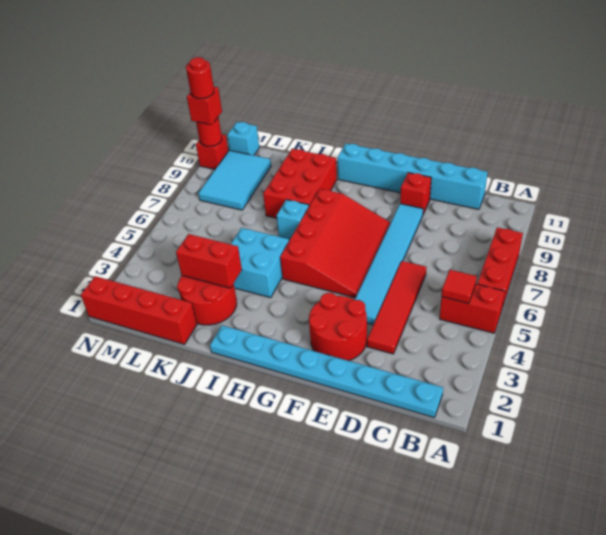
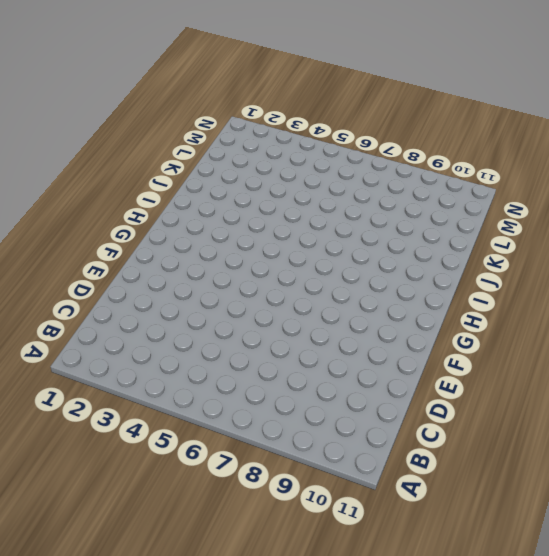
none -> red brick A5:B5 level 1
none -> red brick A6:A8 level 1
none -> cyan plate B1:I1 level 1

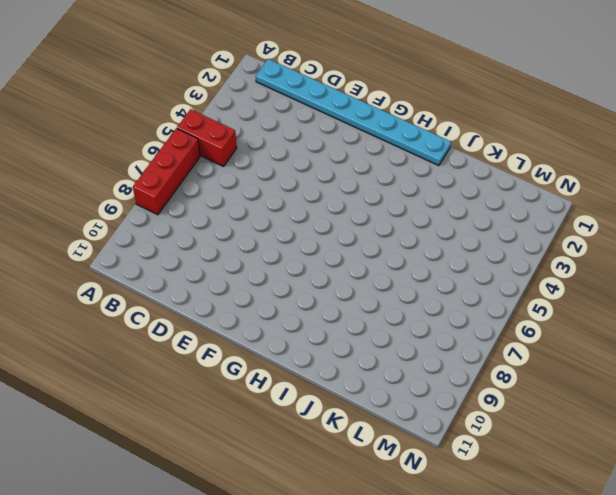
none -> cyan brick C11:H11 level 1
none -> red tile D3:D6 level 1
none -> red round brick E2:F3 level 1

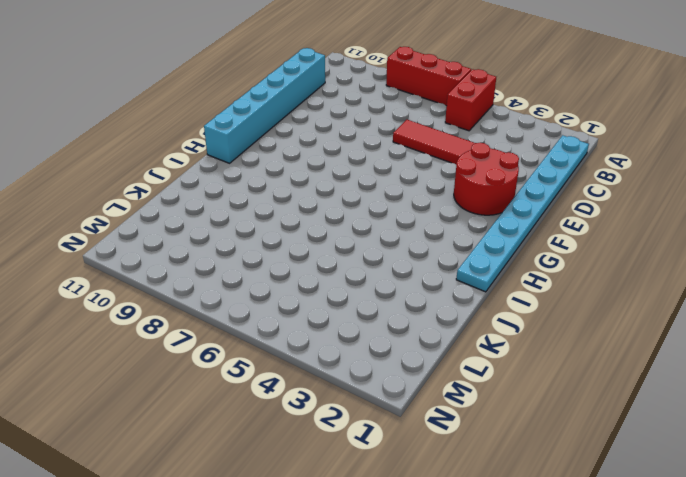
none -> cyan tile E4:E9 level 1
none -> red brick E10 level 1
none -> red slope F5:H8 level 1 top H

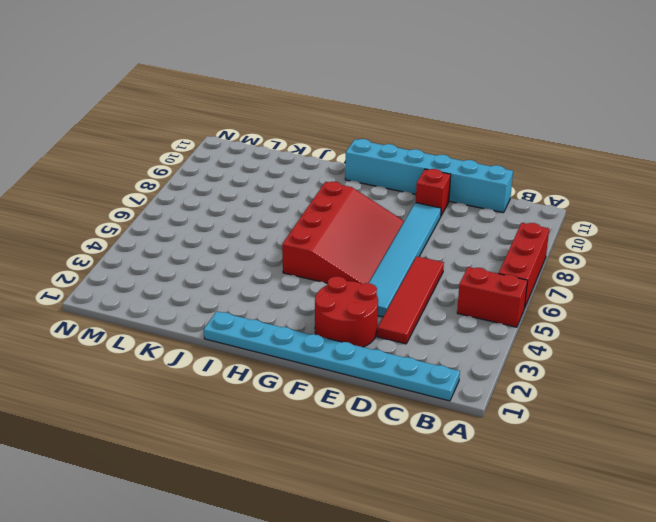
none -> cyan brick I4:J5 level 1
none -> cyan brick I7 level 1
none -> red brick I8:J10 level 1

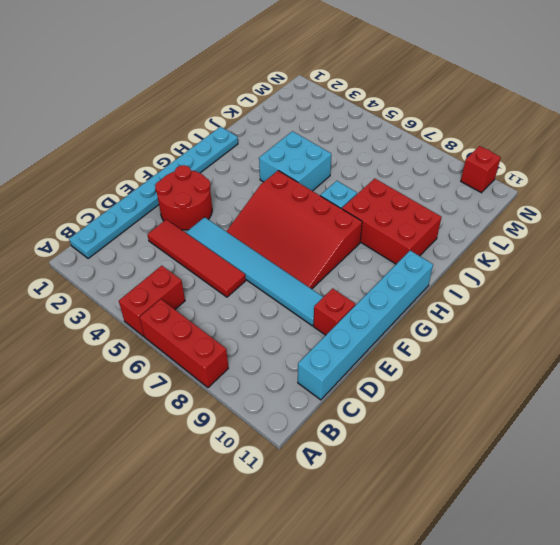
none -> red round brick J2:K3 level 1
none -> red brick K1:N1 level 1
none -> cyan tile L8:M10 level 1

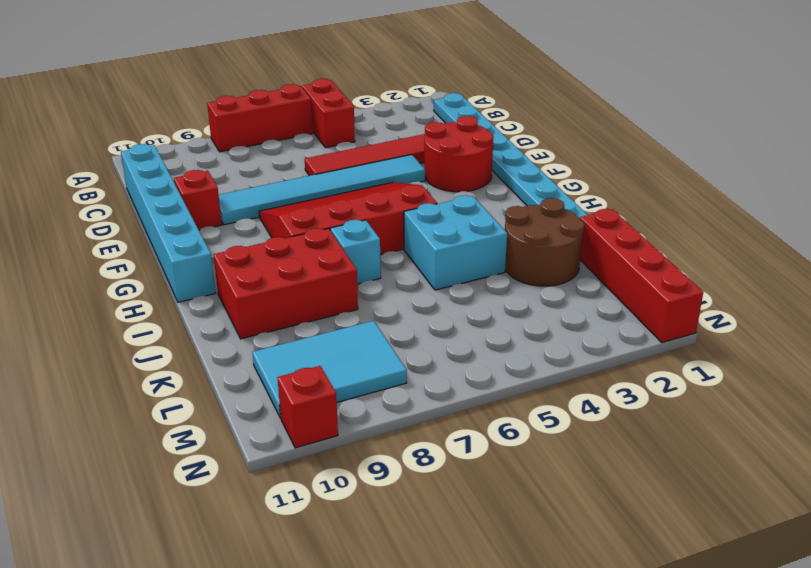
brown round brick J2:K3 level 1 -> red round brick J2:K3 level 1
none -> cyan brick M11 level 1
none -> red tile B5 level 2
none -> red brick J3:K3 level 2

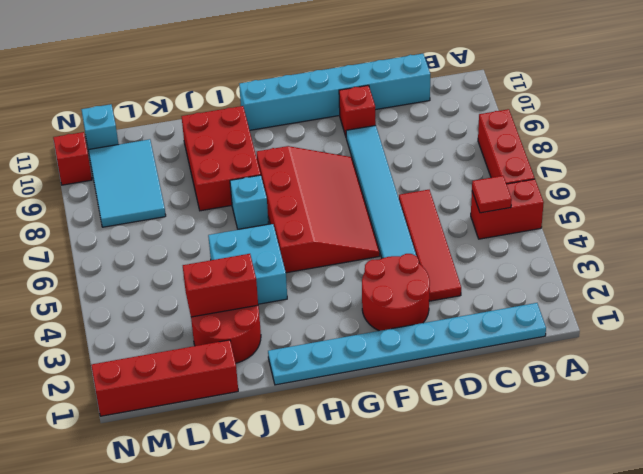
none -> red round brick N10 level 2
none -> red brick N10 level 3
none -> red round brick N10 level 4

